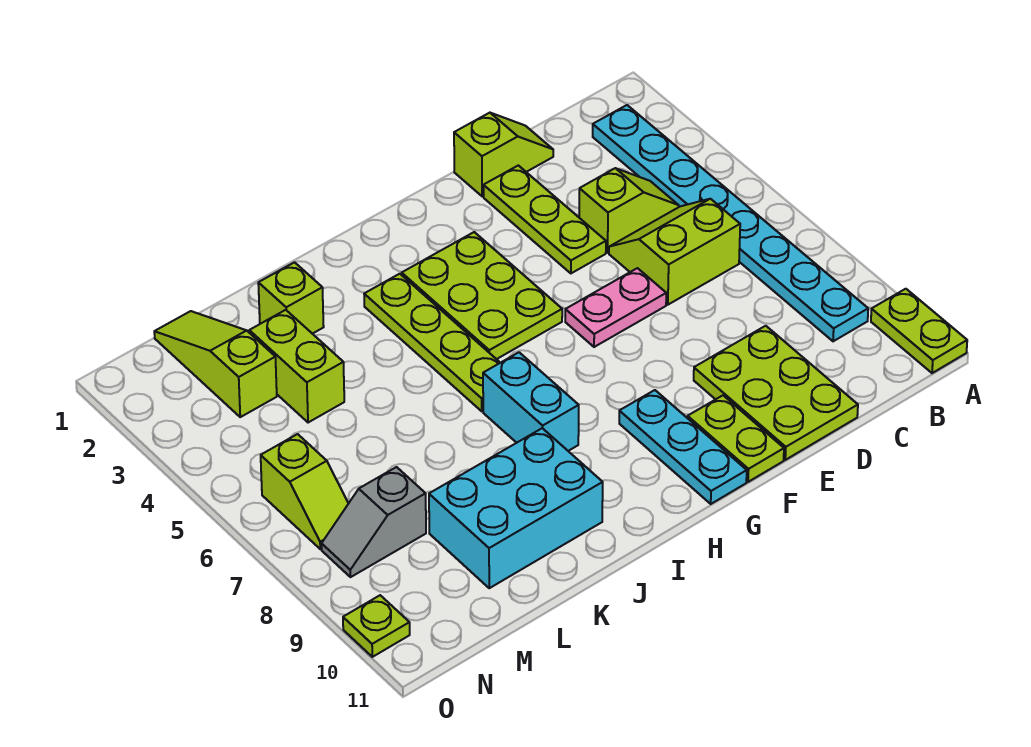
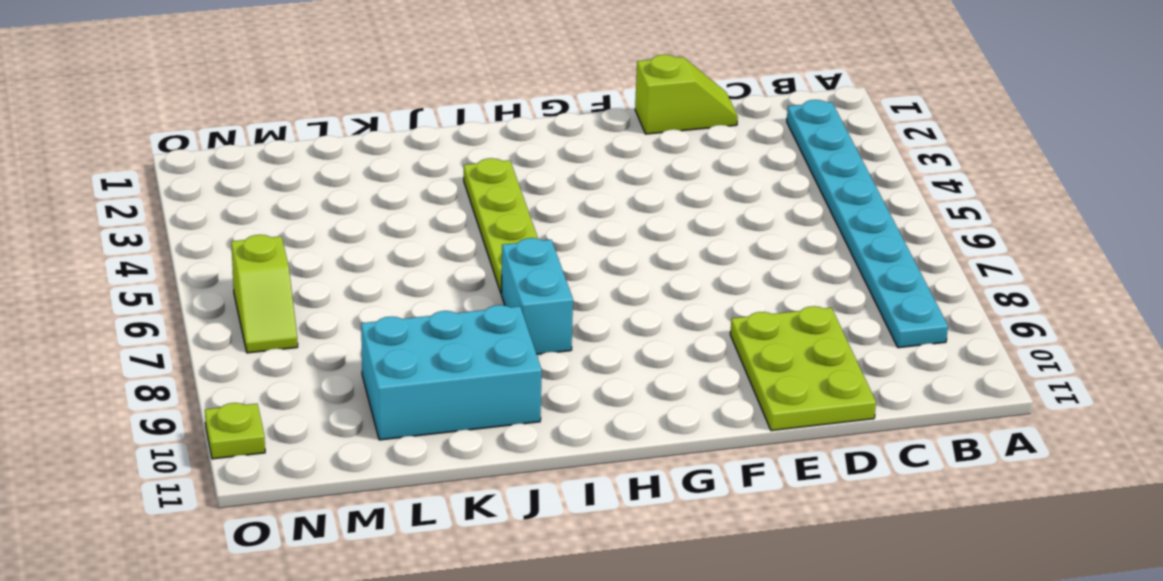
none -> lime plate A10:A11 level 1
none -> lime slope C4:D4 level 1 top D
none -> lime slope C5:D6 level 1 top 6

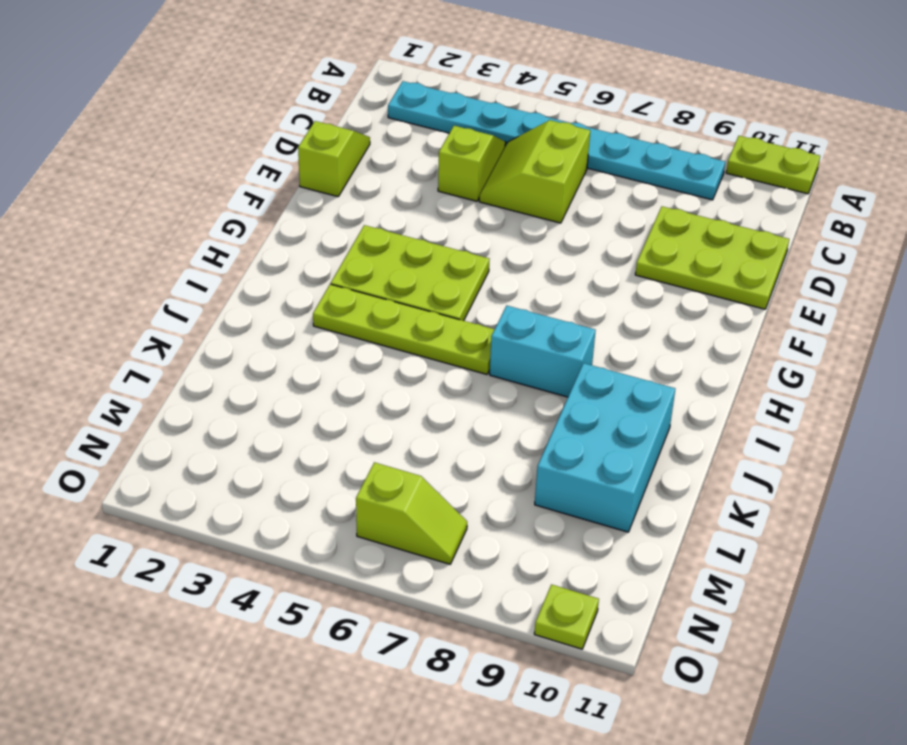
none -> lime plate E2:E4 level 1
none -> pink plate E6:F6 level 1
none -> lime plate F10:F11 level 1

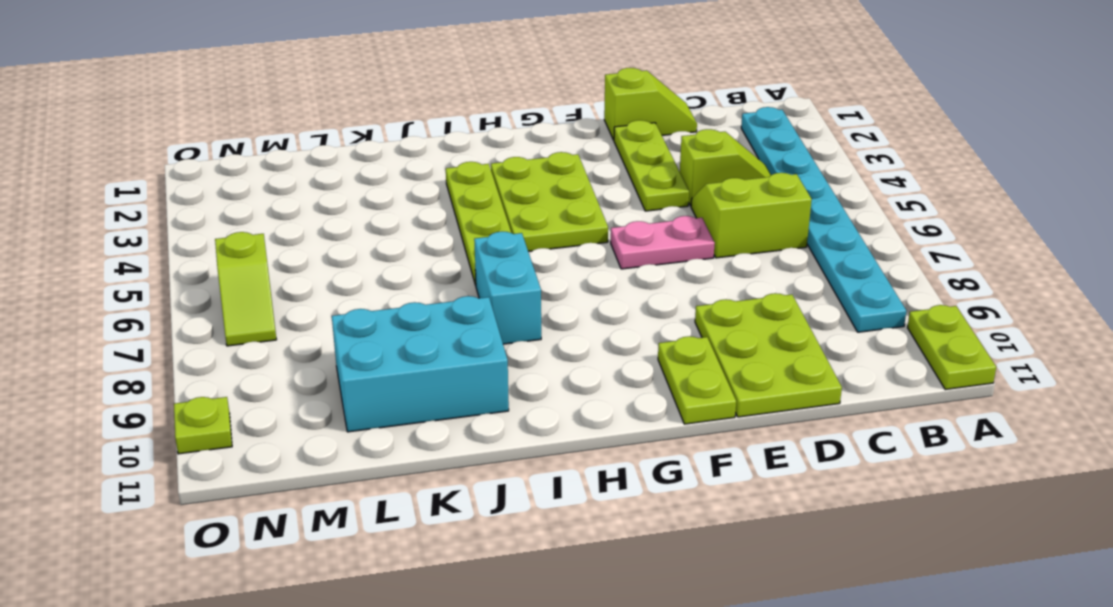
none -> cyan plate G9:G11 level 1
none -> lime brick K2 level 1
none -> lime brick L3:L4 level 1

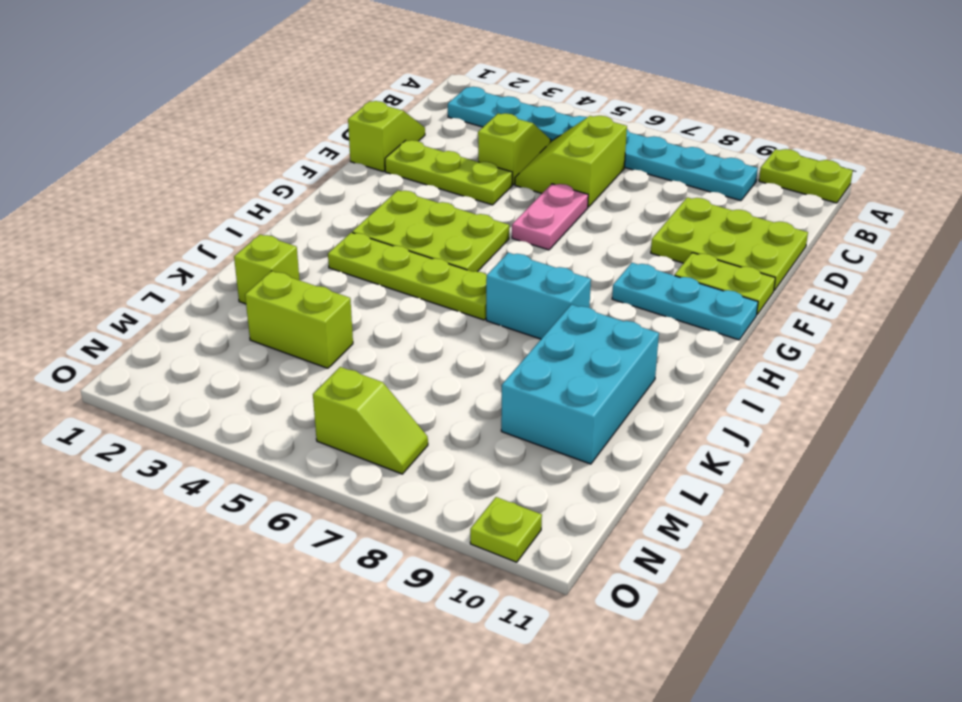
none -> lime slope M1:M3 level 1 top 3
none -> grey slope M8:N8 level 1 top M

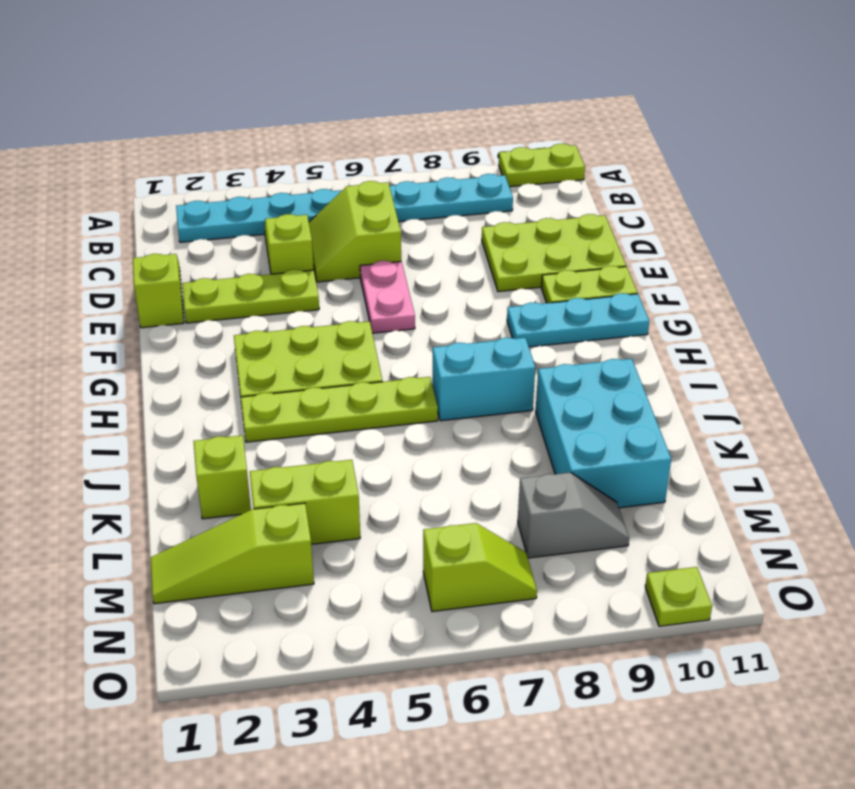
grey slope M8:M9 level 1 top 8 -> grey slope M8:N8 level 1 top M

